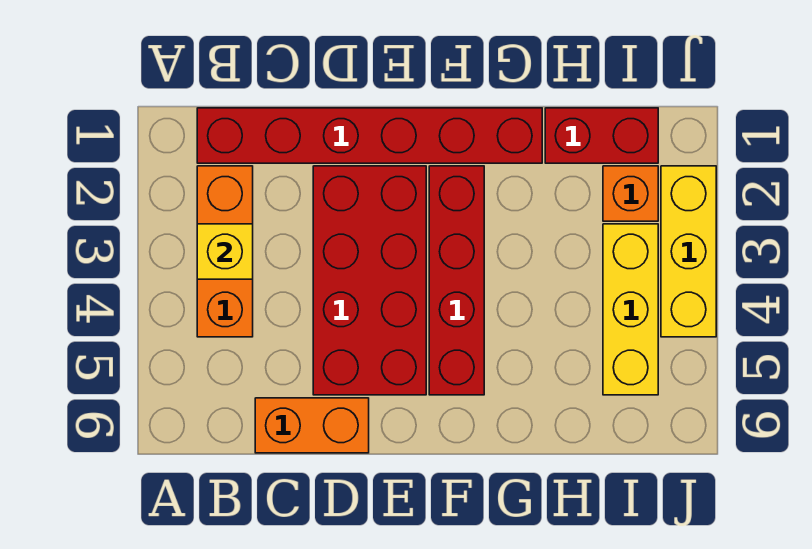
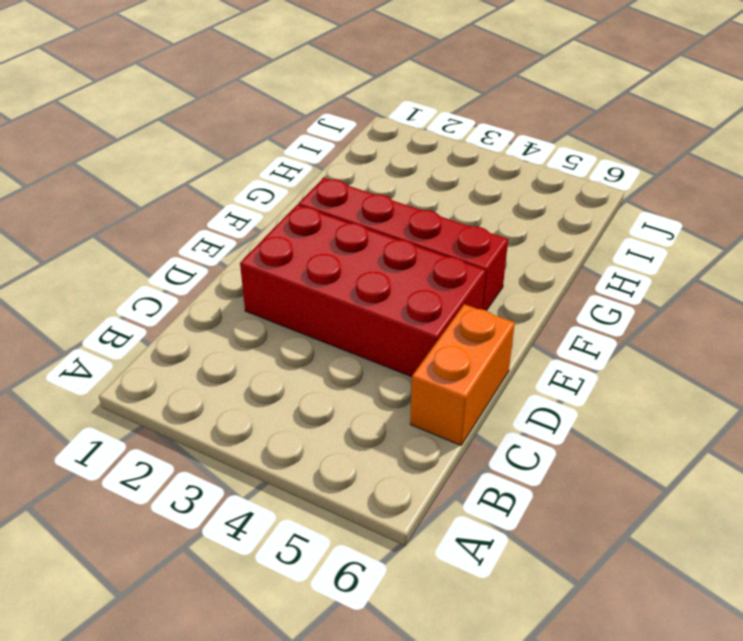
none -> red brick B1:G1 level 1
none -> orange brick B2:B4 level 1

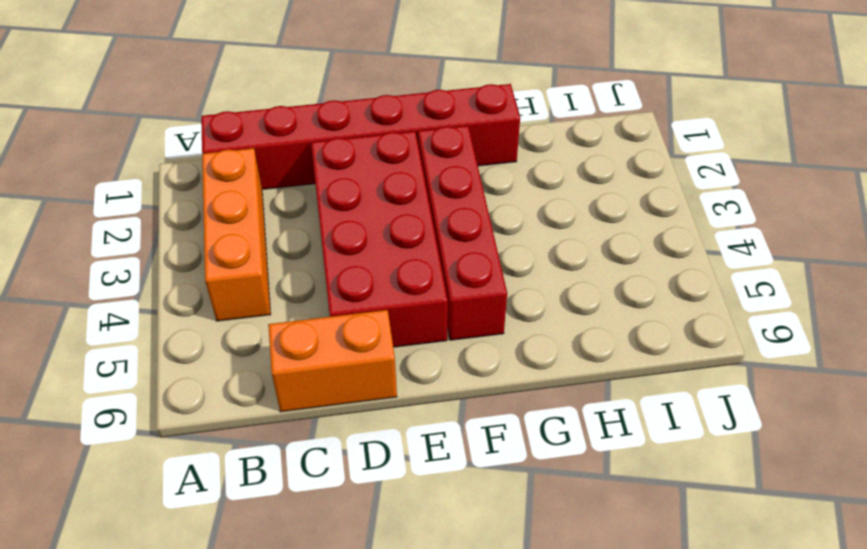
none -> red brick H1:I1 level 1
none -> orange brick I2 level 1

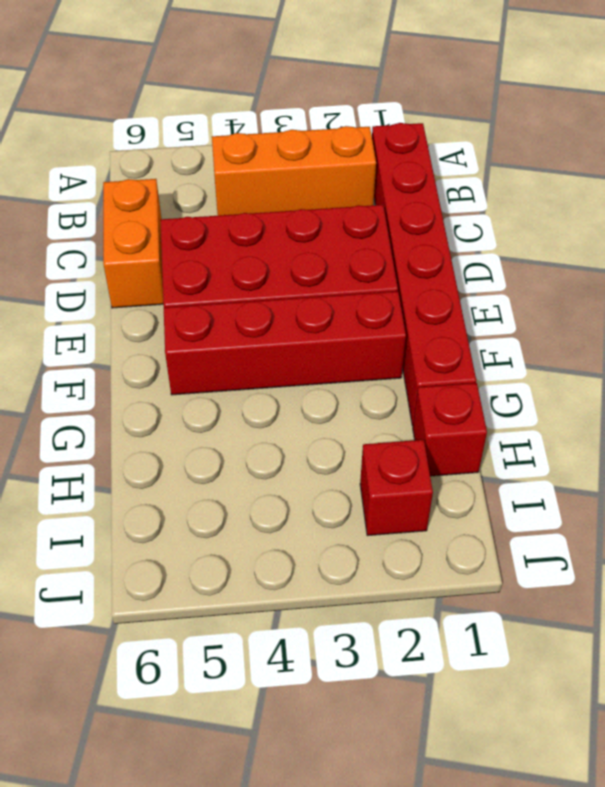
red brick H1 level 1 -> red brick H1:I1 level 1
red brick I2 level 1 -> orange brick I2 level 1
none -> yellow brick I3:I5 level 1
none -> yellow brick J2:J4 level 1

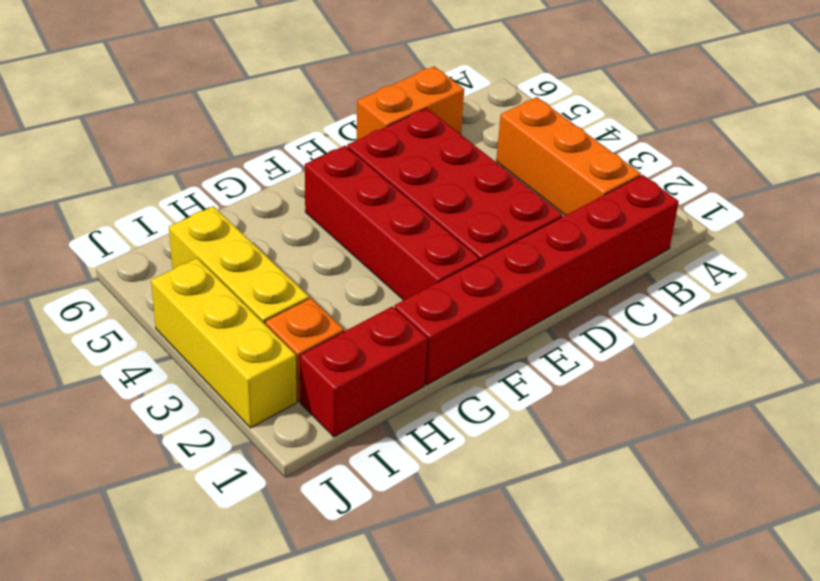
none -> yellow brick B3 level 2

